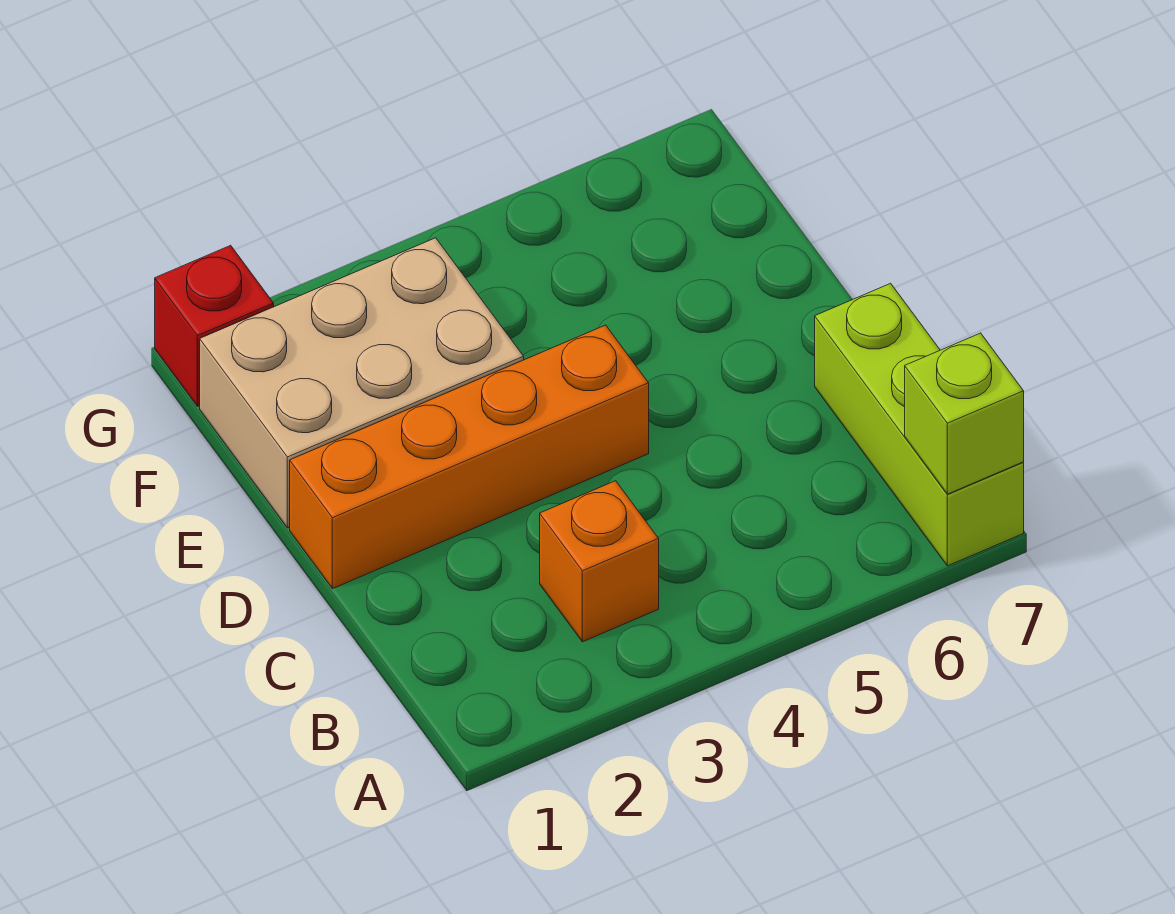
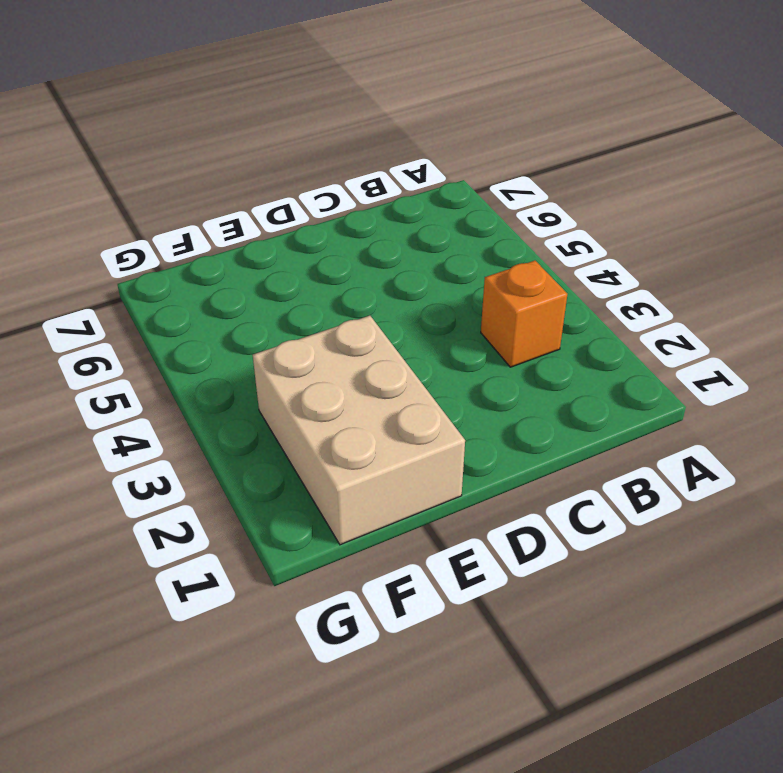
none -> lime brick A7:C7 level 1
none -> orange brick D1:D4 level 1

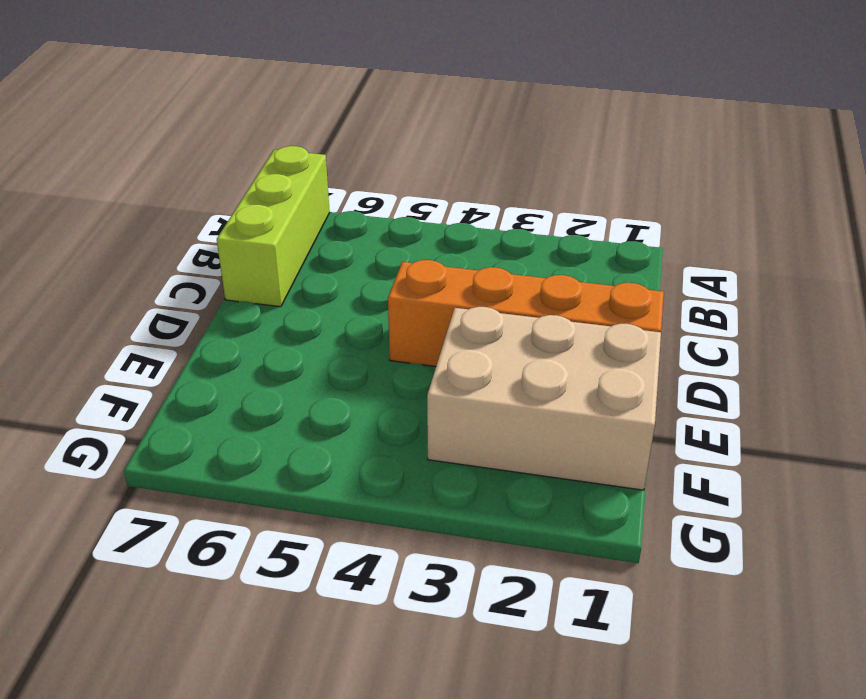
none -> orange brick B3 level 1
none -> red brick G1 level 1

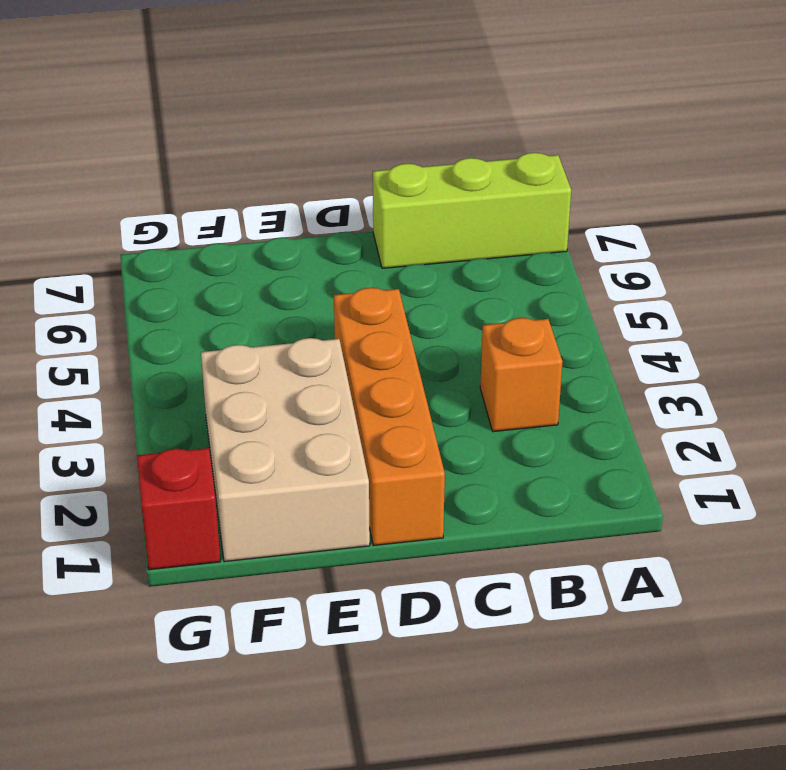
none -> lime brick A7 level 2

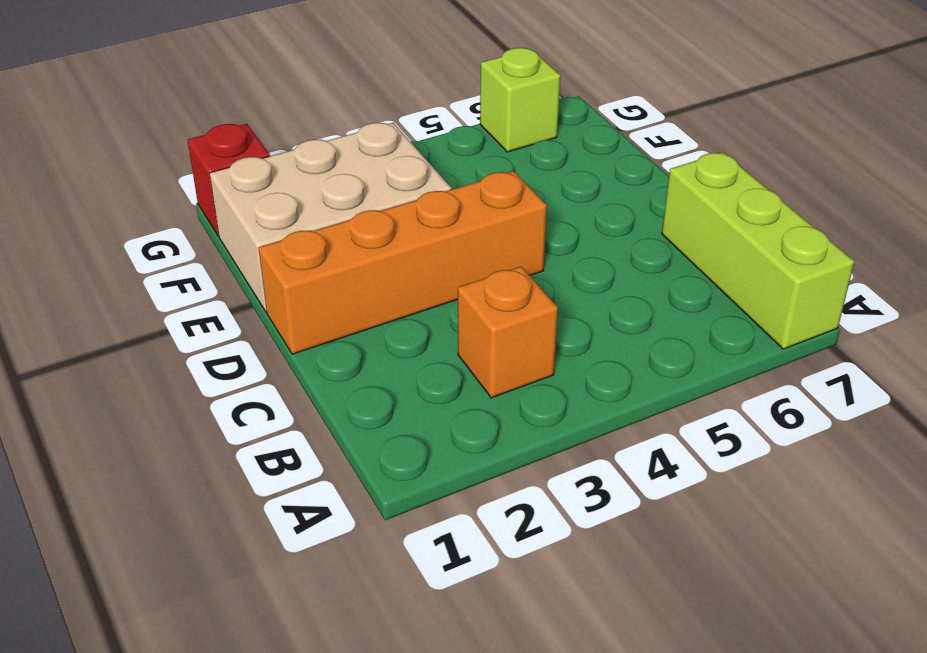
lime brick G6 level 1 -> lime brick A7 level 2

